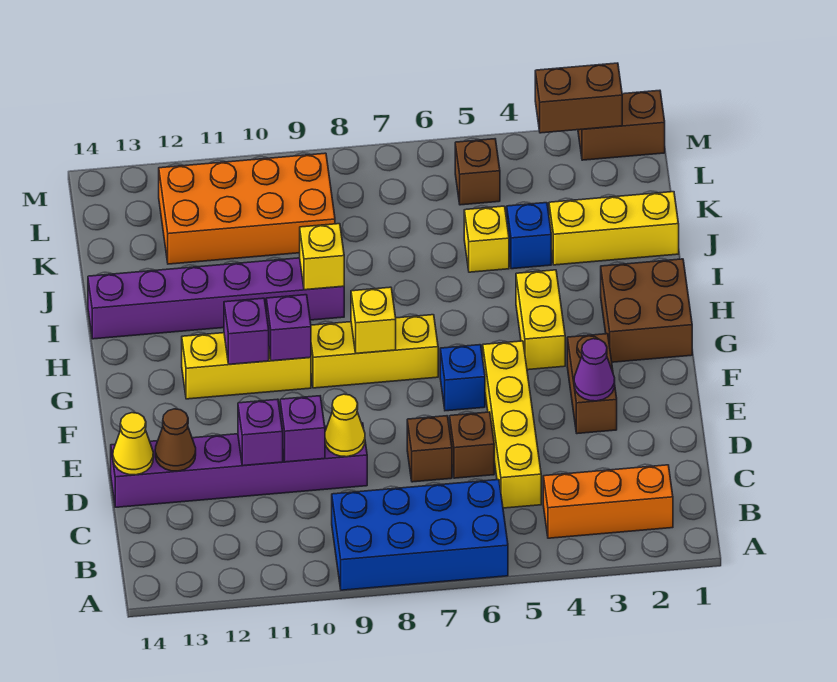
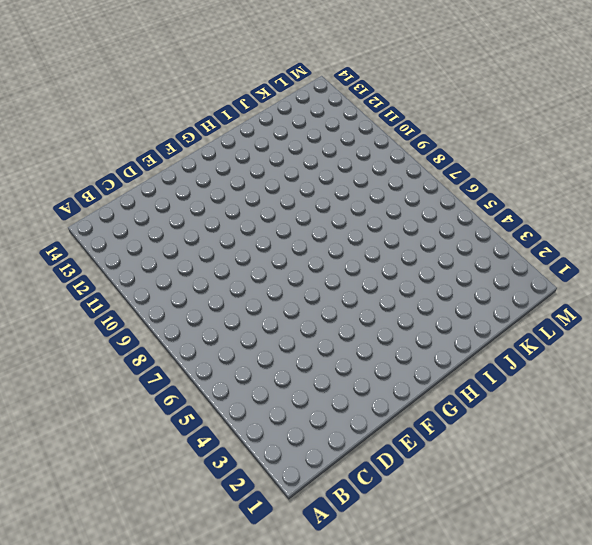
none -> blue brick A6:B9 level 1
none -> orange brick B2:B4 level 1
none -> yellow brick C5:F5 level 1
none -> brown brick D6 level 1

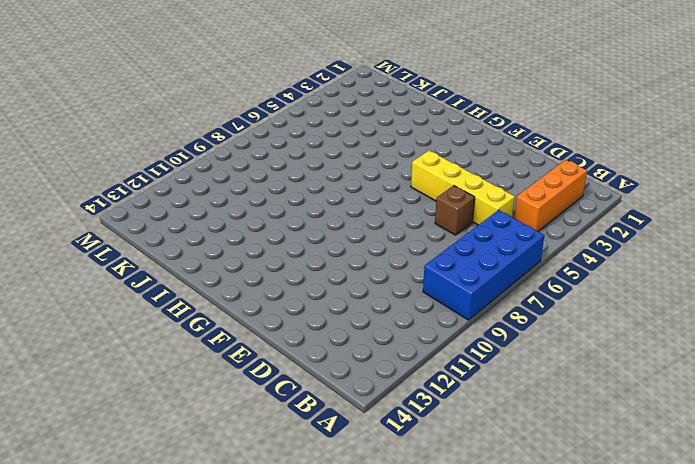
none -> brown brick D7 level 1
none -> purple brick D9:D14 level 1
none -> brown brick E3:F3 level 1
none -> blue brick F6 level 1

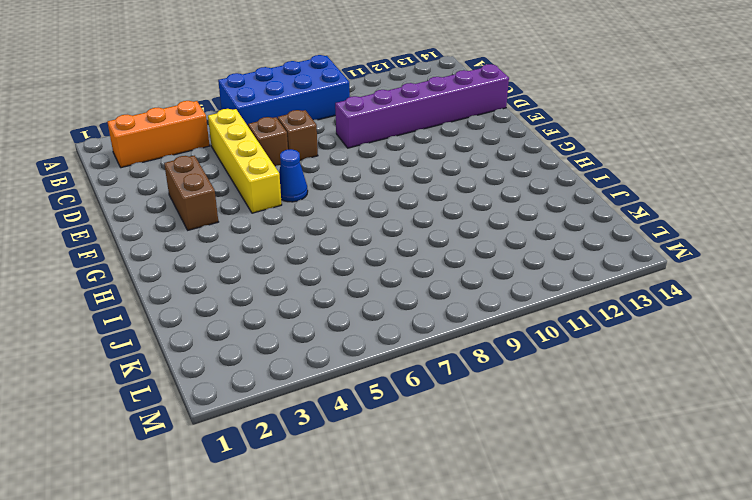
blue cone F6 level 1 -> blue brick F6 level 1
none -> brown brick G1:H2 level 1
none -> yellow brick G4:H4 level 1
none -> yellow brick G7:G9 level 1
none -> yellow brick G10:G12 level 1

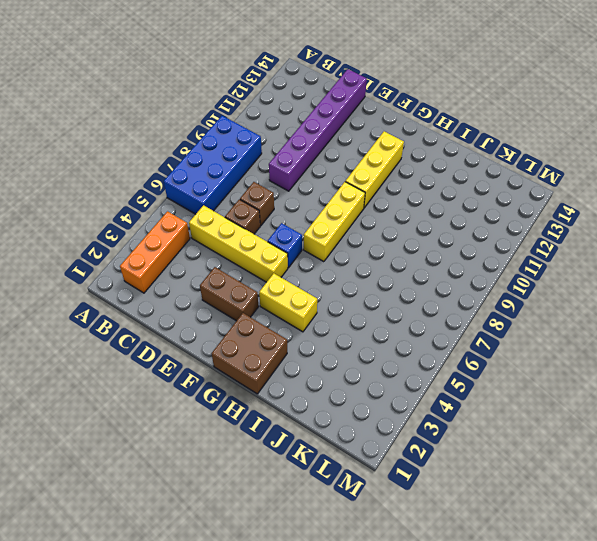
none -> purple brick I9:I14 level 1
none -> yellow brick J1:J3 level 1
none -> blue brick J4 level 1
none -> yellow brick J5 level 1

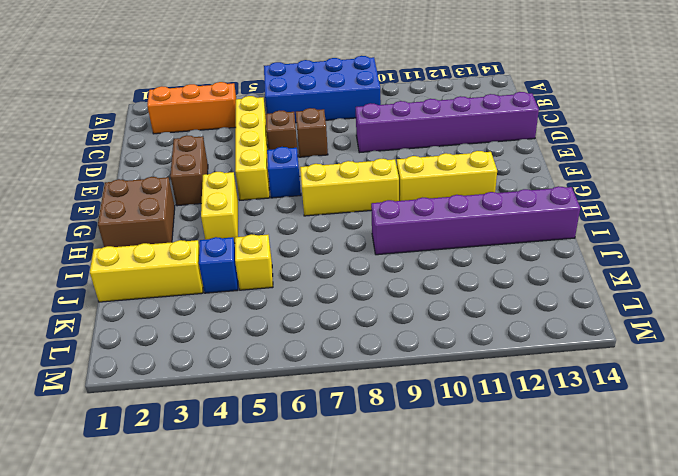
none -> orange brick K9:L12 level 1
none -> brown brick L5 level 1
none -> brown brick M1:M2 level 1
none -> yellow cone D9 level 2

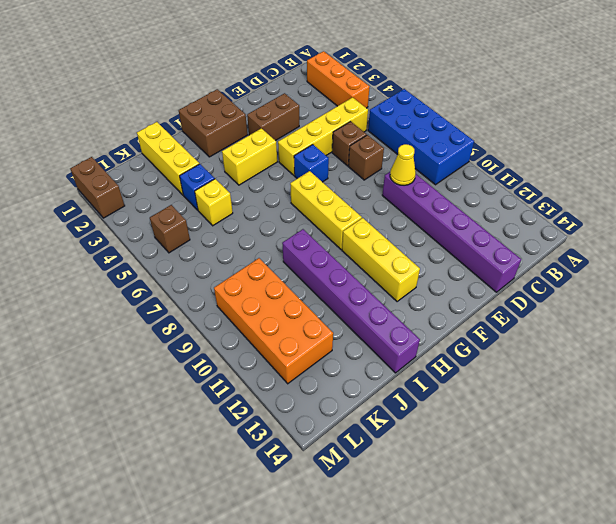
none -> purple brick D10 level 2
none -> purple brick D11 level 2
none -> brown cone D13 level 2
none -> yellow cone D14 level 2

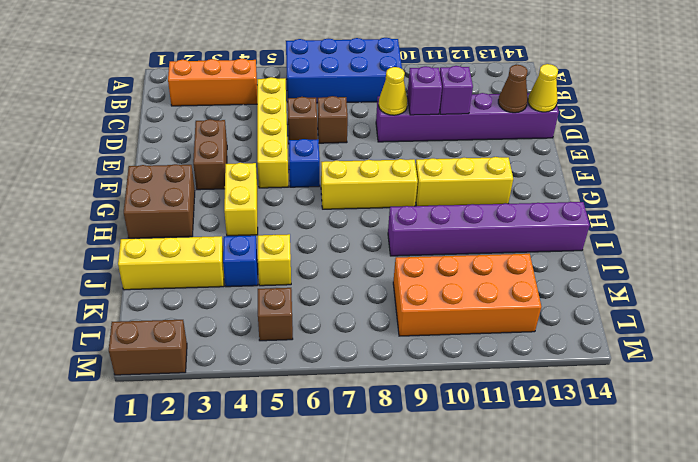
none -> purple cone E3 level 2
none -> yellow brick G8 level 2
none -> purple brick G10 level 2
none -> purple brick G11 level 2

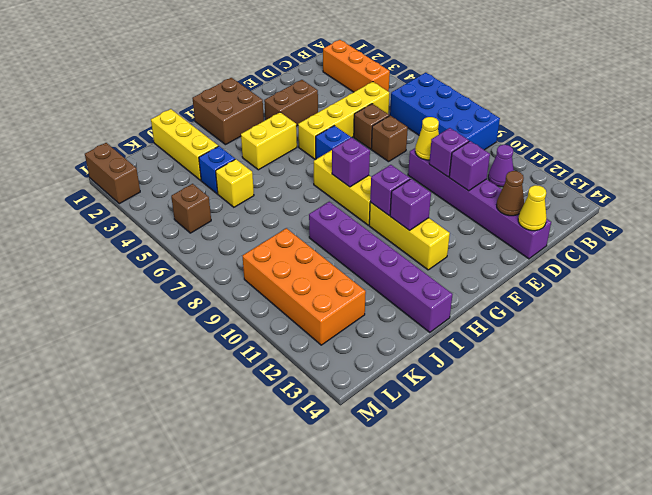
purple cone B11 level 1 -> purple cone E3 level 2
purple brick G8 level 2 -> yellow brick G8 level 2
none -> yellow brick I9 level 2
none -> brown brick M2:M3 level 2

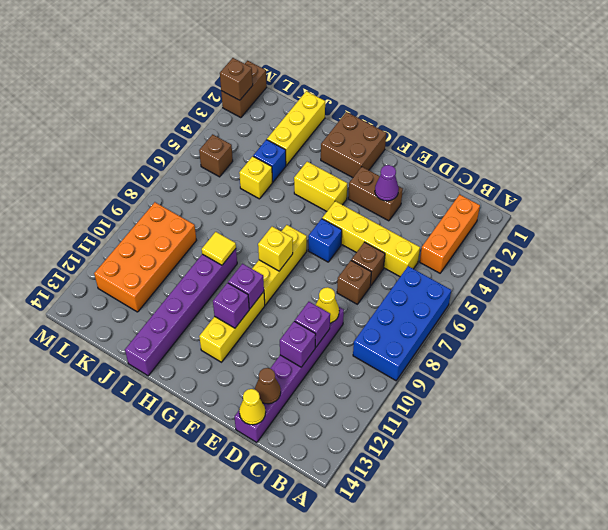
yellow tile I9 level 2 -> yellow brick I9 level 2
brown brick M2 level 2 -> brown brick M2:M3 level 2

